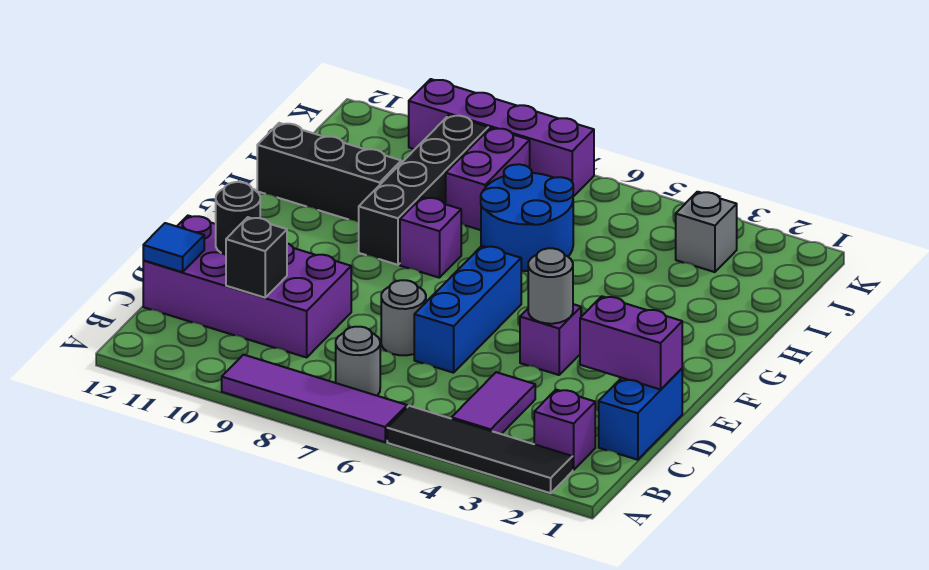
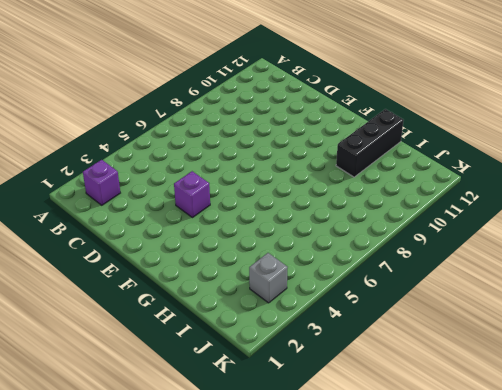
none -> black tile A2:A5 level 1
none -> purple tile A6:A9 level 1
none -> purple tile B4:C4 level 1

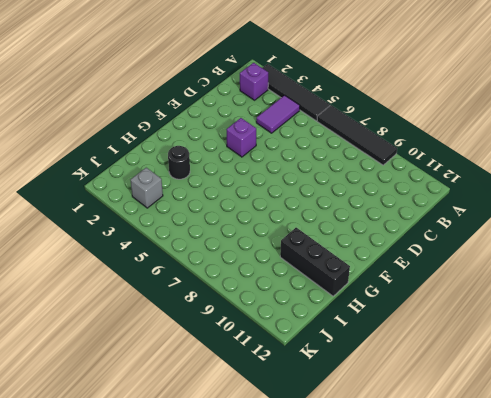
black tile A6:A9 level 1 -> purple tile A6:A9 level 1
black round brick H3 level 1 -> black round brick D11 level 2
none -> grey round brick B7 level 1
none -> blue brick C1:D1 level 1
none -> purple brick C9:D12 level 1

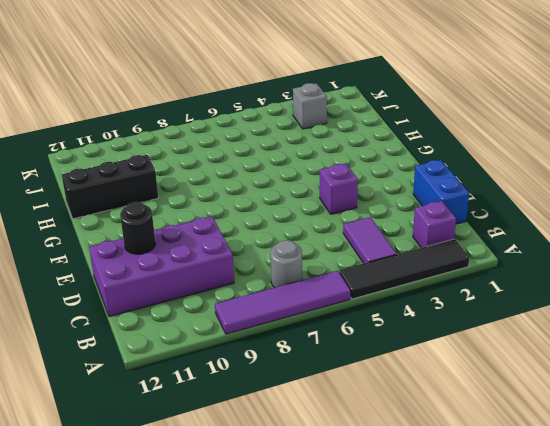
none -> blue brick D6:F6 level 1
none -> grey round brick D7 level 1
none -> purple brick G8 level 1

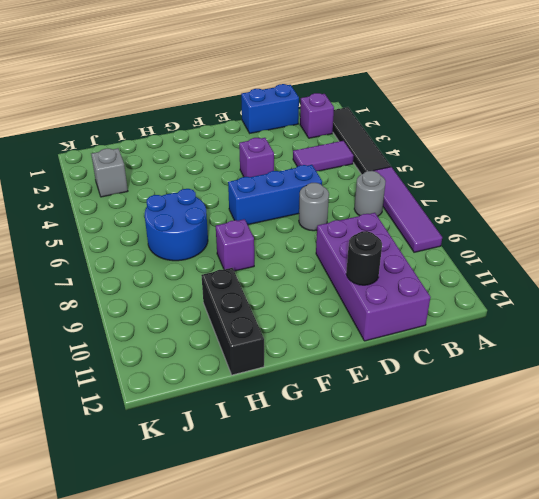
none -> black brick G9:J9 level 1
none -> purple brick I8:J8 level 1
none -> purple brick K7:K10 level 1

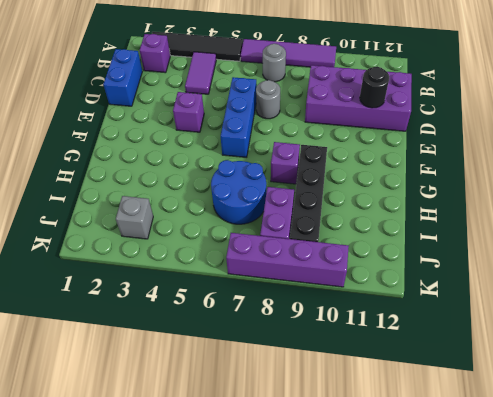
none -> black brick H10:H12 level 1
none -> black brick C10 level 2
none -> blue tile C12 level 2

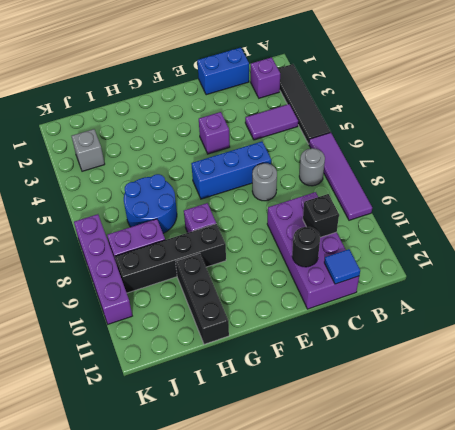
none -> purple brick D1:D2 level 2
none -> grey round brick E4 level 2

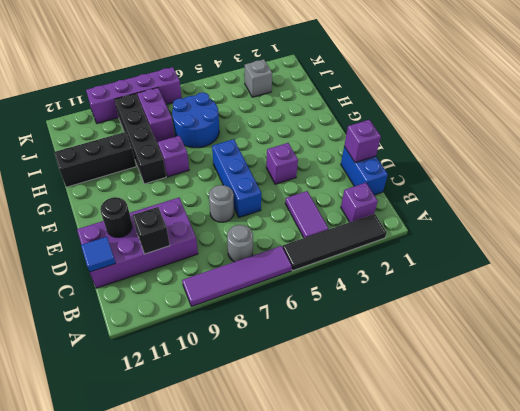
purple brick D1 level 2 -> purple brick D1:D2 level 2
none -> grey round brick E4 level 2

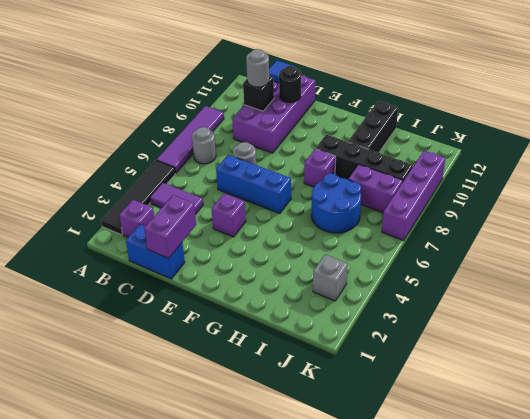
grey round brick C10 level 3 -> grey round brick E4 level 2

